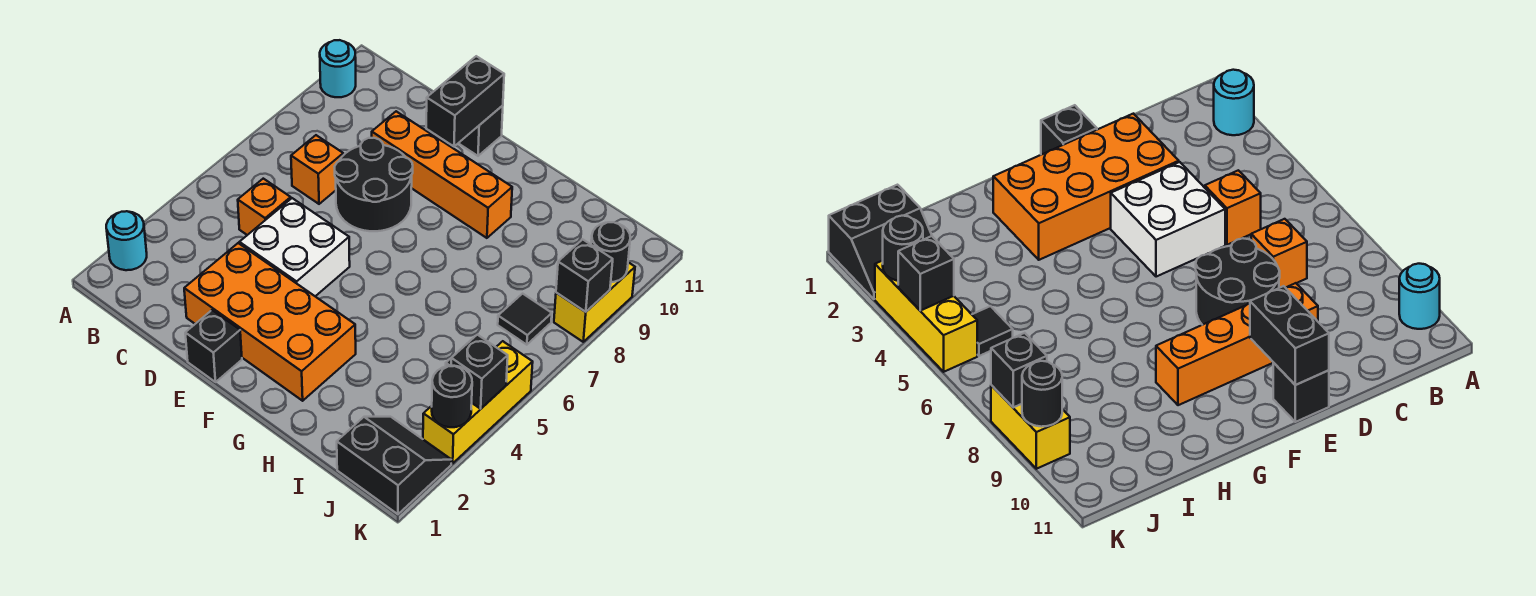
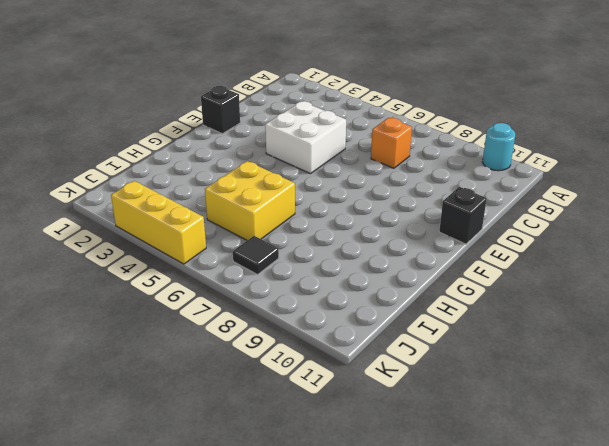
yellow brick H5:I6 level 1 -> none
none -> cyan round brick A2 level 1
none -> orange brick C5 level 1
none -> orange brick D2:G3 level 1

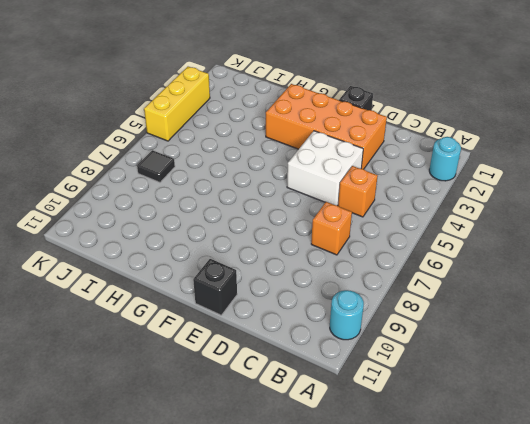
none -> black round brick D7:E8 level 1
none -> orange brick D9:G9 level 1
none -> black slope J1:K2 level 1 top 1

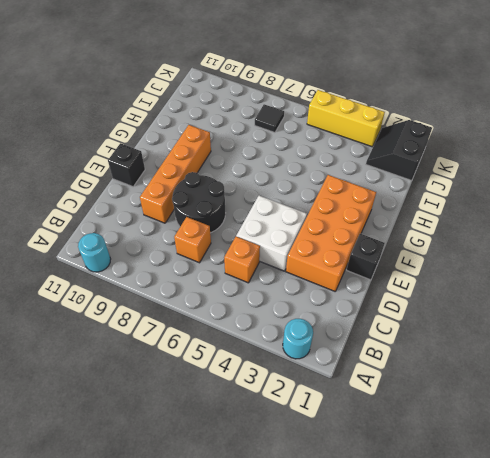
none -> black tile J5 level 1
none -> yellow brick K8:K9 level 1
none -> black brick E10:E11 level 2

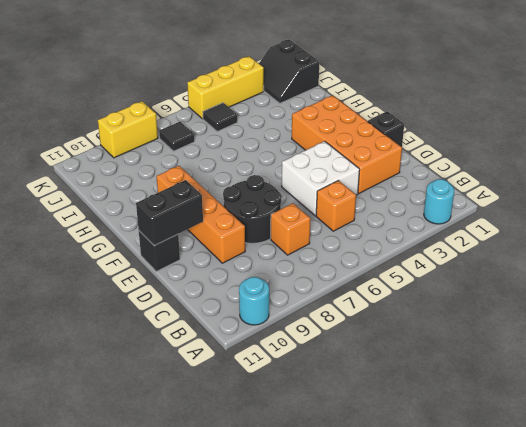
none -> black round brick K3 level 2
none -> black brick K4 level 2
none -> black brick K8 level 2

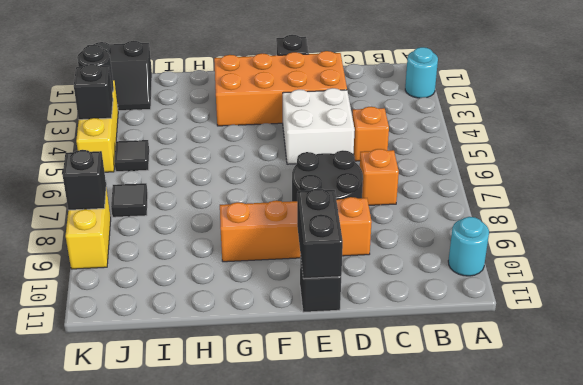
none -> black round brick K9 level 2

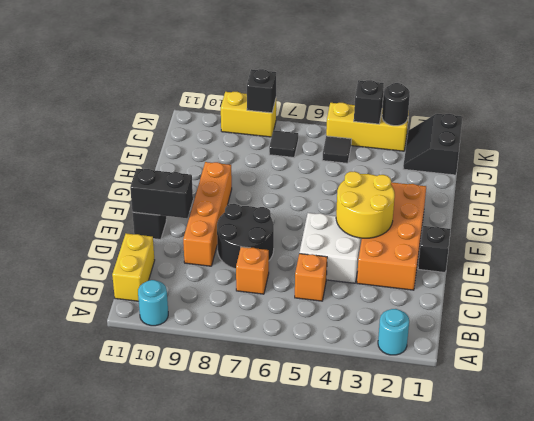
yellow brick B11:C11 level 1 -> none
yellow round brick E3:F4 level 2 -> none
none -> black round brick K9 level 2

